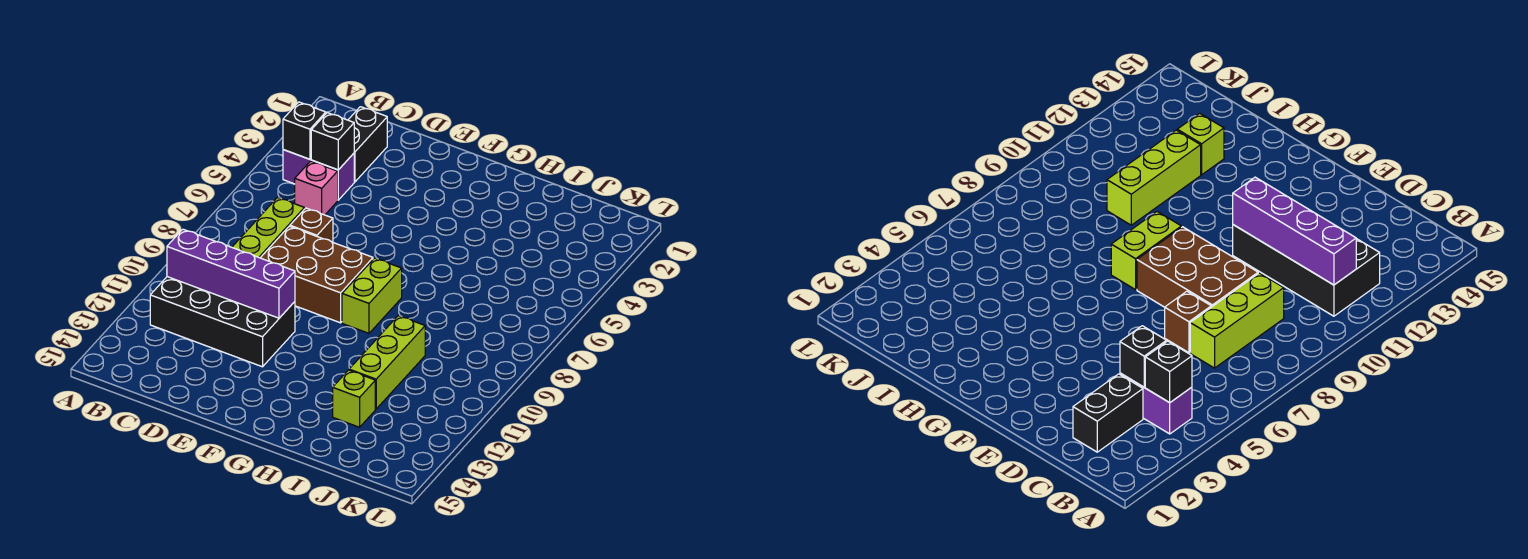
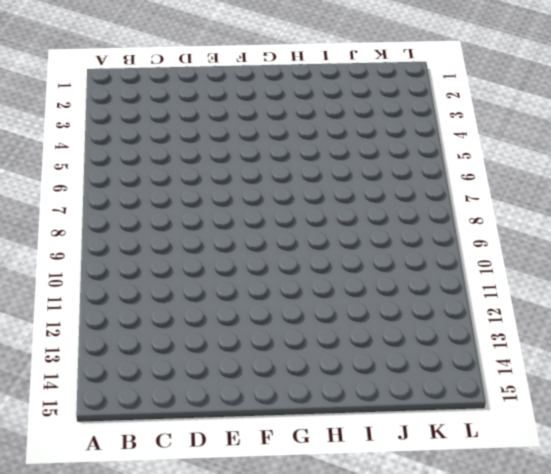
none -> purple brick B4:C4 level 1
none -> black brick B11:E12 level 1
none -> black brick C2:C3 level 1

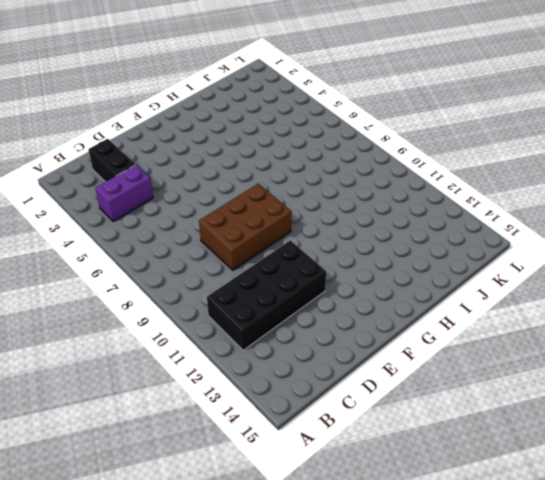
none -> pink brick C5 level 1
none -> lime brick C7:C9 level 1
none -> brown brick D7 level 1

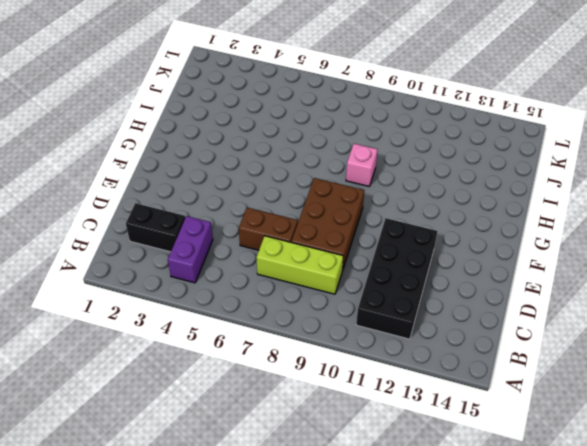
brown brick D6:D7 level 1 -> brown brick D7 level 1
pink brick H9 level 1 -> pink brick C5 level 1
none -> lime brick G8:G9 level 1
none -> lime brick I10:I12 level 1
none -> lime brick I13 level 1

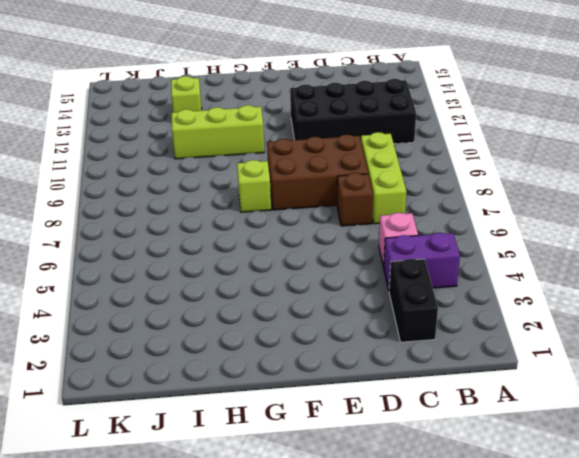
lime brick G8 level 1 -> lime brick G8:G9 level 1
lime brick G11:I11 level 1 -> lime brick I10:I12 level 1
none -> black brick B4 level 2
none -> purple brick B11:E11 level 2
none -> black brick C4 level 2

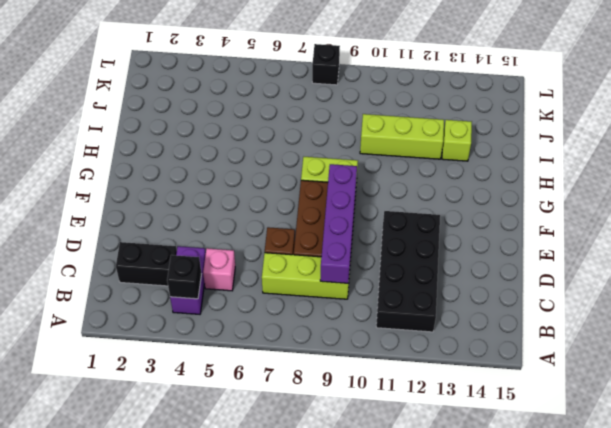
purple brick C9:F9 level 2 -> purple brick B11:E11 level 2
black brick L8 level 1 -> black brick C4 level 2

